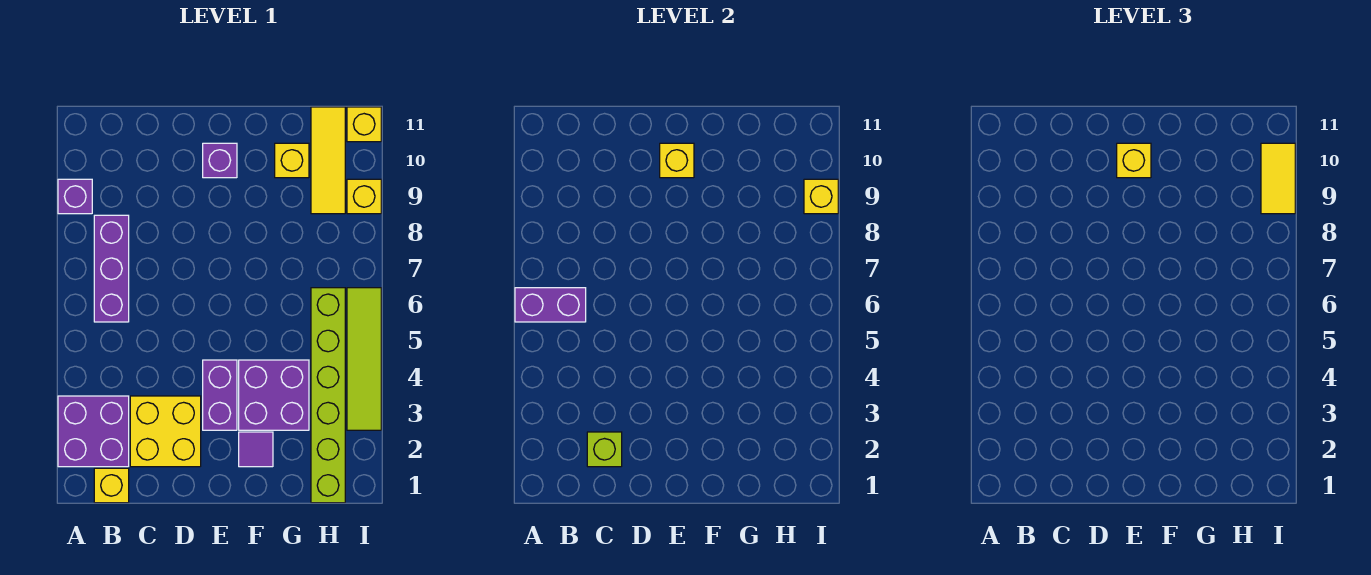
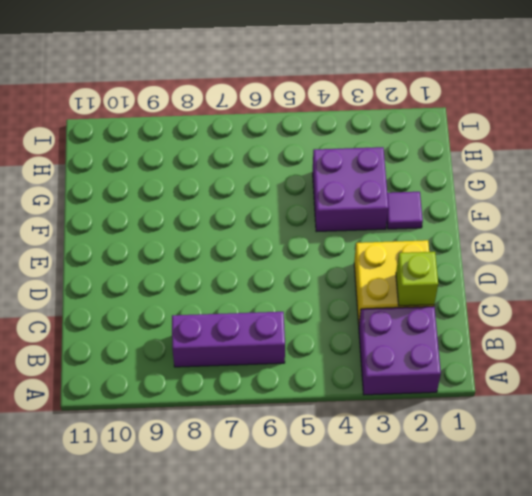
none -> purple brick A9 level 1
none -> yellow brick B1 level 1
none -> purple brick E3:E4 level 1

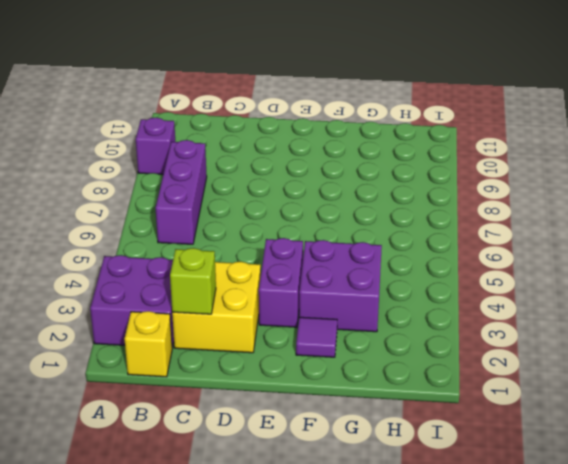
none -> purple brick E10 level 1
none -> yellow brick G10 level 1
none -> lime brick H1:H6 level 1

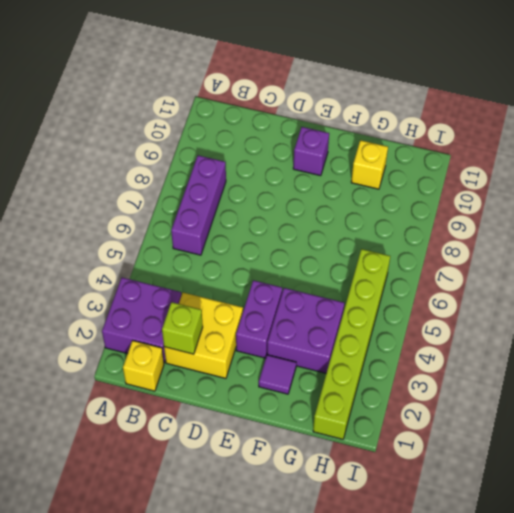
none -> purple brick A9 level 1
none -> yellow tile H9:H11 level 1
none -> lime tile I3:I6 level 1

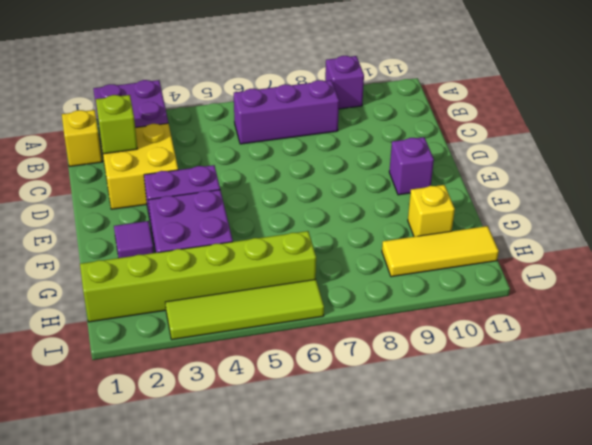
none -> yellow brick I9 level 1
none -> yellow brick I11 level 1
none -> purple brick A6:B6 level 2

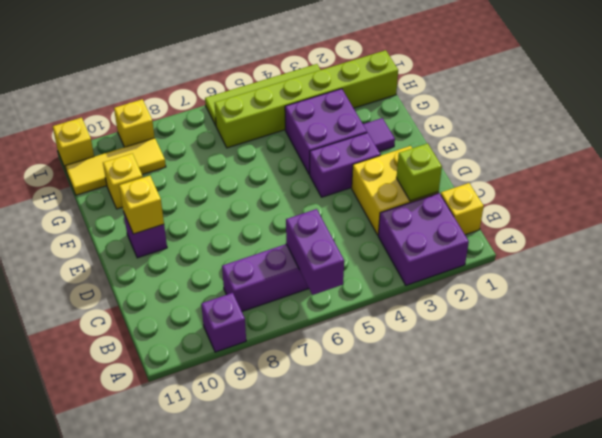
none -> yellow brick I9 level 2
none -> yellow brick E10 level 3
none -> yellow tile I9:I10 level 3

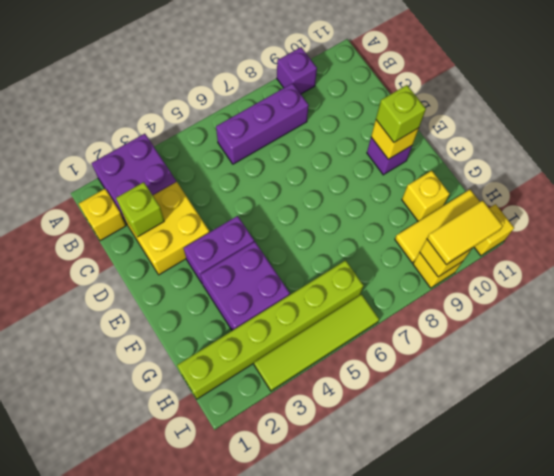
lime brick E10 level 3 -> yellow brick E10 level 3
none -> purple tile F2 level 1
none -> purple brick A6:B6 level 2

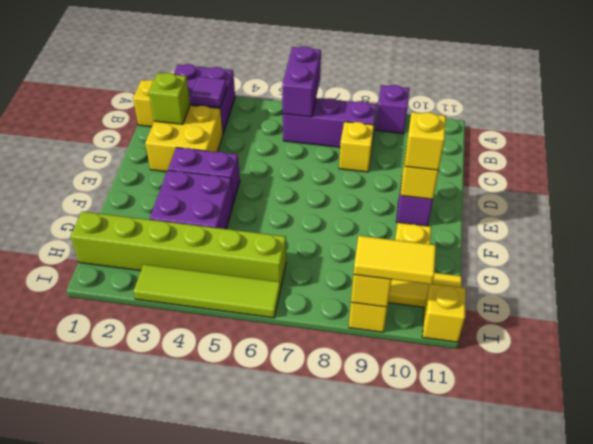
purple tile B3 level 2 -> purple tile F2 level 1
yellow brick C8 level 1 -> none

